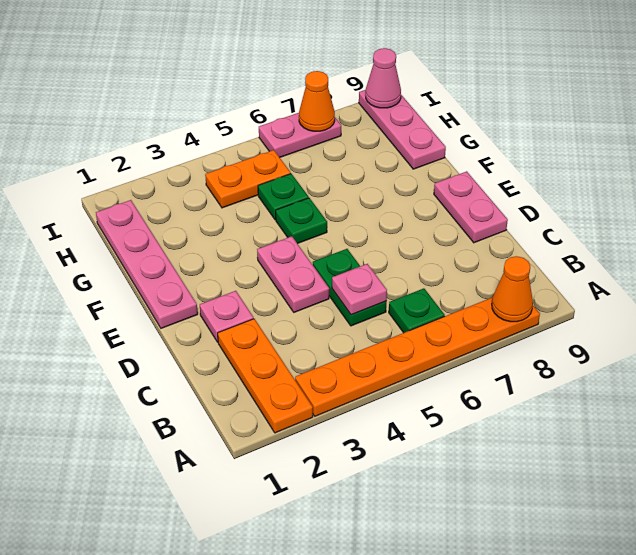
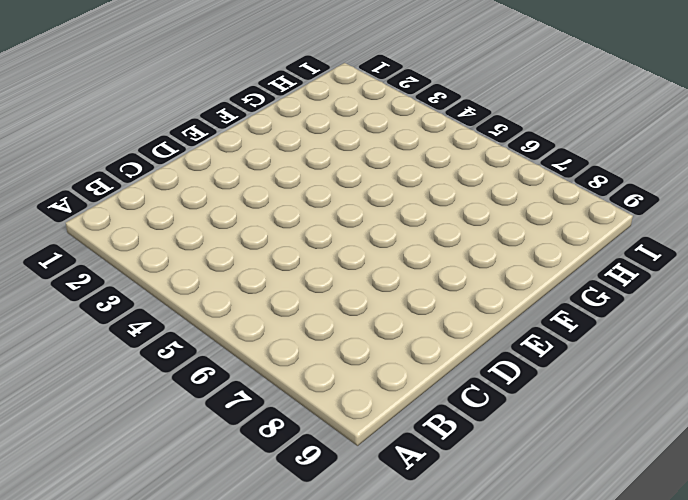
none -> orange plate A2:C2 level 1
none -> orange plate A3:A8 level 1
none -> green plate B6 level 1

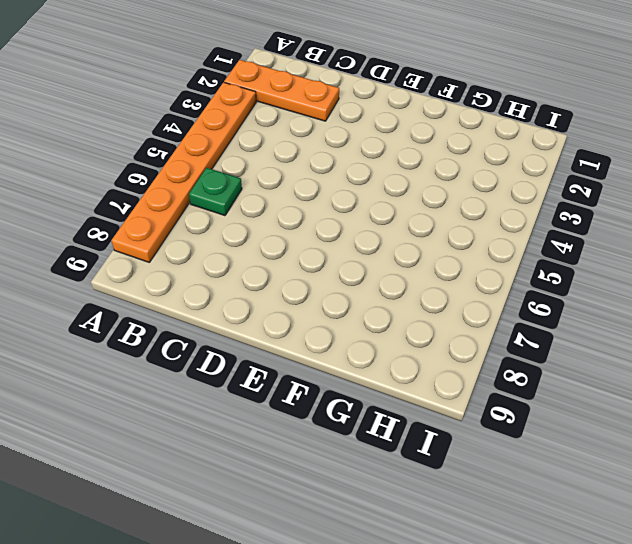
none -> green plate C5:D5 level 1
none -> pink plate D2 level 1
none -> pink plate D4:E4 level 1

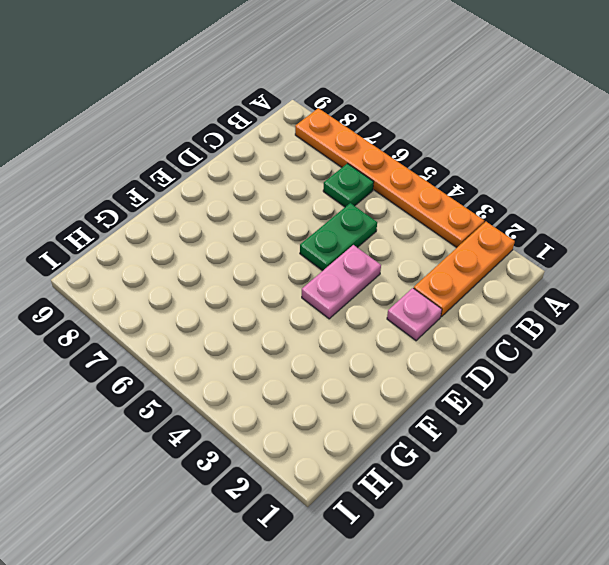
none -> pink plate D9:E9 level 1
none -> pink plate E1:H1 level 1
none -> green plate F5 level 1

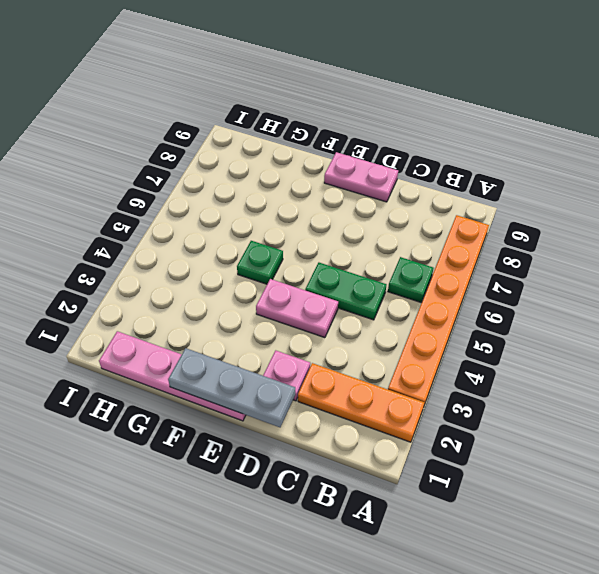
grey plate D1:F1 level 2 -> none
none -> green plate G5 level 1
none -> pink plate G9:I9 level 1
none -> orange plate H4:H5 level 1

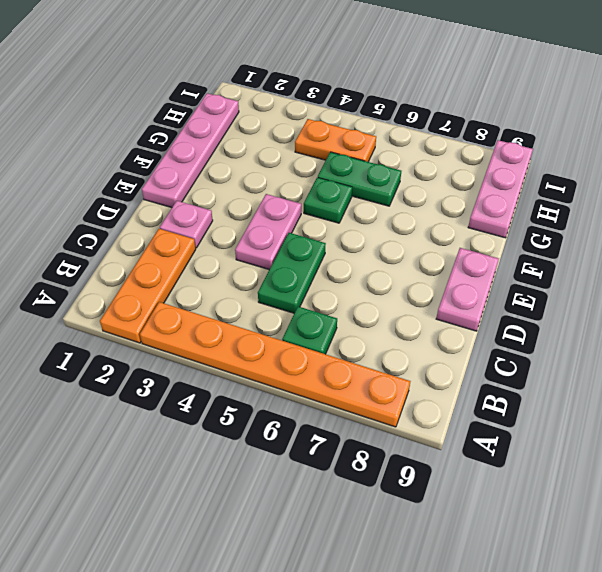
green plate G5:G6 level 1 -> green plate G5 level 1
none -> pink plate I6:I7 level 1
none -> orange cone A8 level 2
none -> pink plate C5 level 2

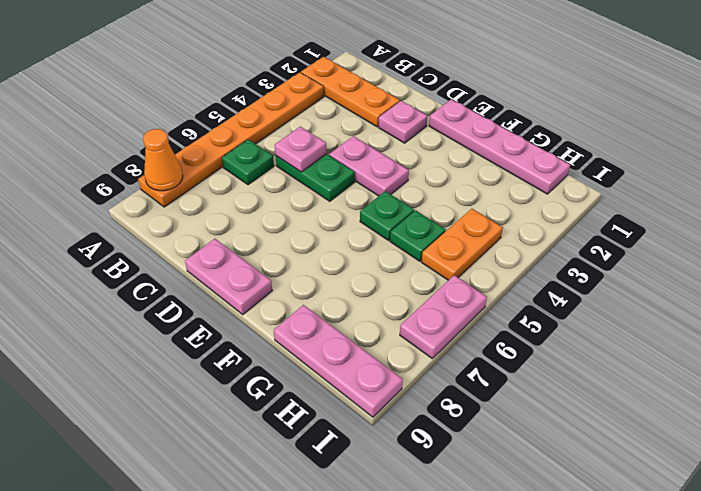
none -> orange cone I7 level 2
none -> pink cone I9 level 2

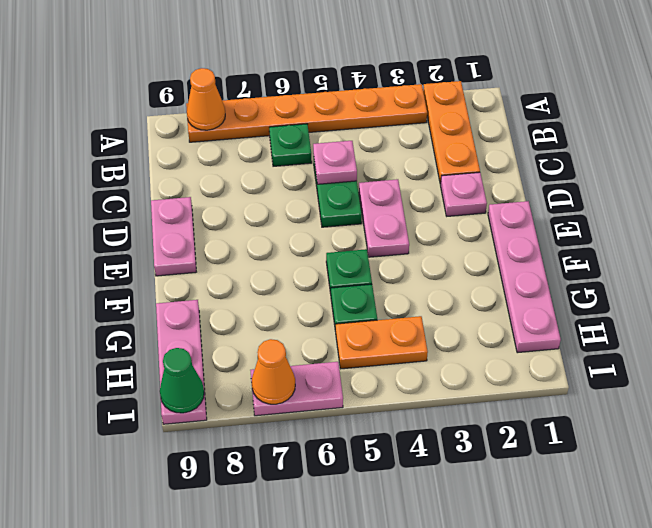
green cone I9 level 2 -> pink cone I9 level 2

